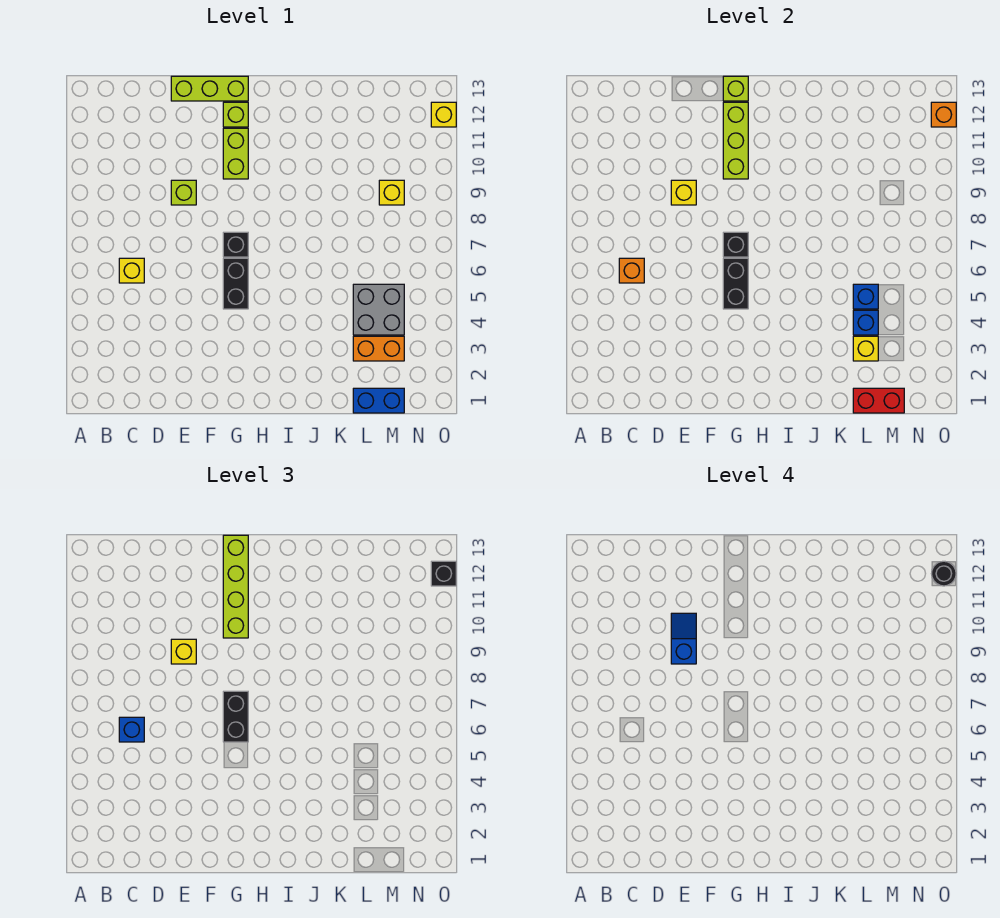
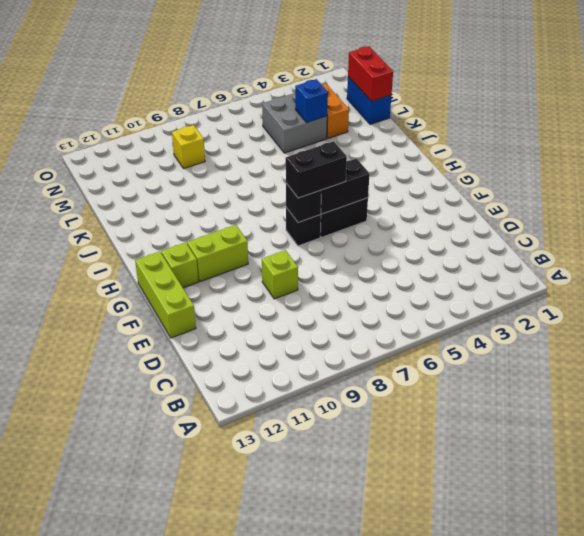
none -> yellow brick C6 level 1
none -> yellow brick O12 level 1
none -> orange brick C6 level 2
none -> yellow brick E9 level 2

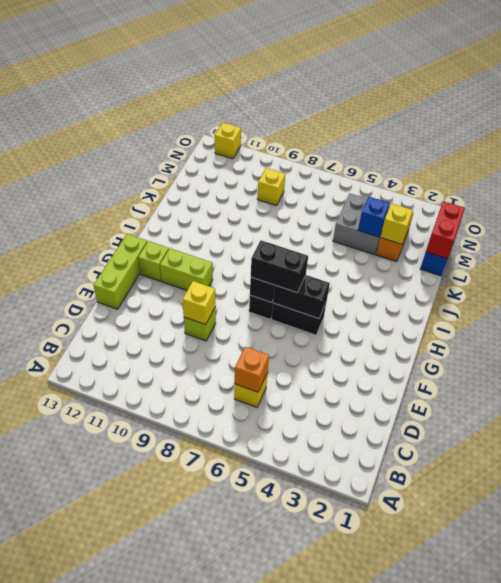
none -> lime brick G10:G12 level 2
none -> lime brick G13 level 2
none -> blue brick L5 level 2
none -> orange brick O12 level 2

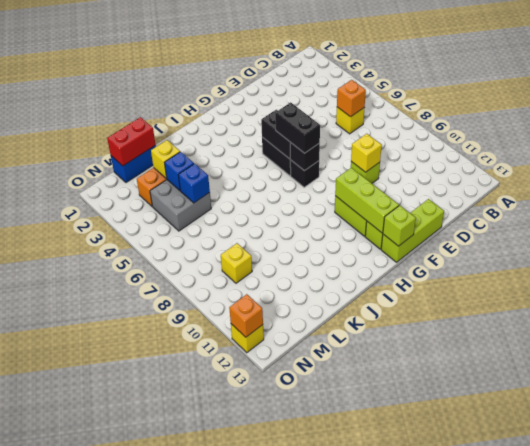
none -> blue brick C6 level 3
none -> yellow brick E9 level 3
none -> lime brick G10:G13 level 3
none -> black brick O12 level 3

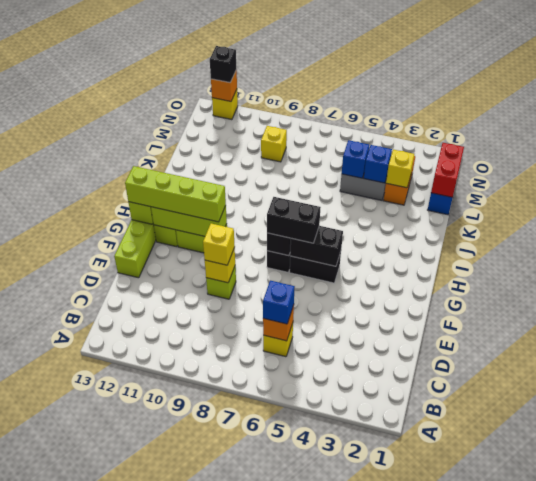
none -> blue slope E9:E10 level 4 top 9
none -> black round brick O12 level 4

